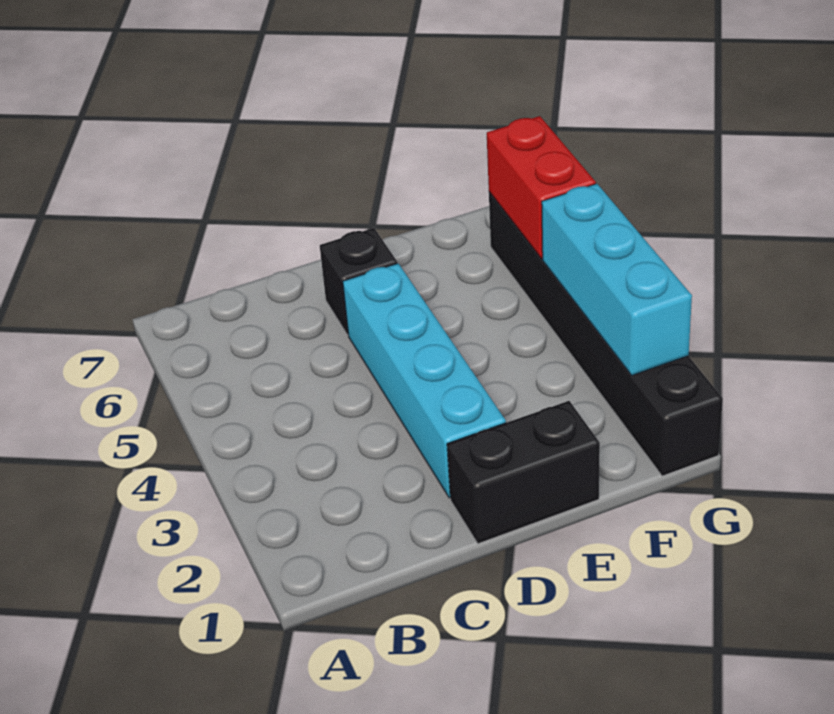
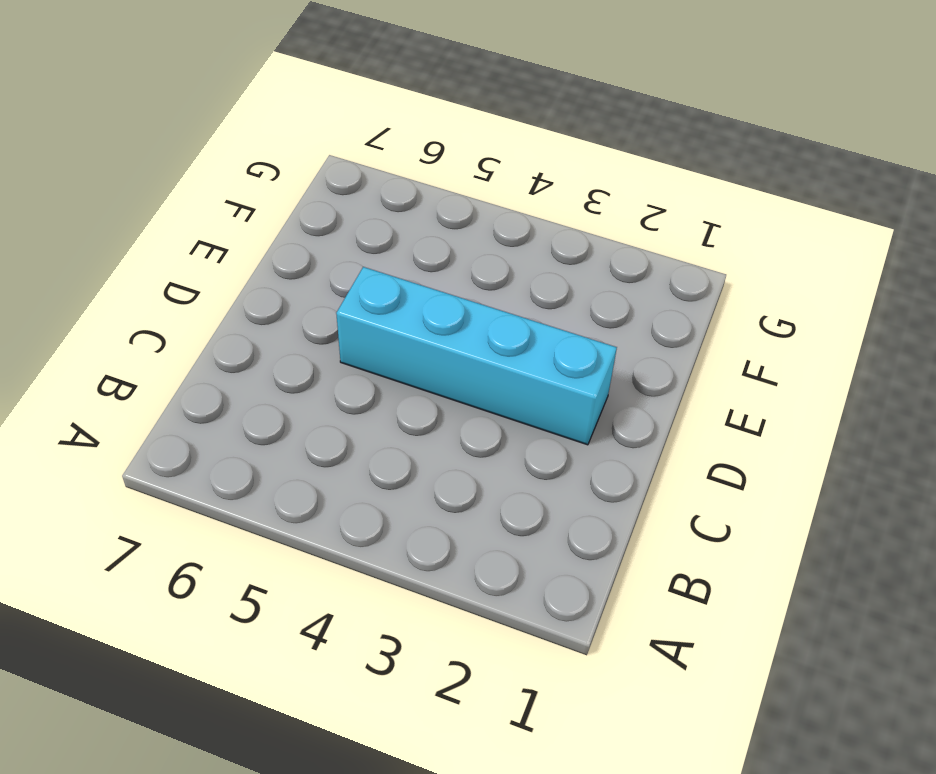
none -> black brick D1:E1 level 1
none -> black brick D6 level 1

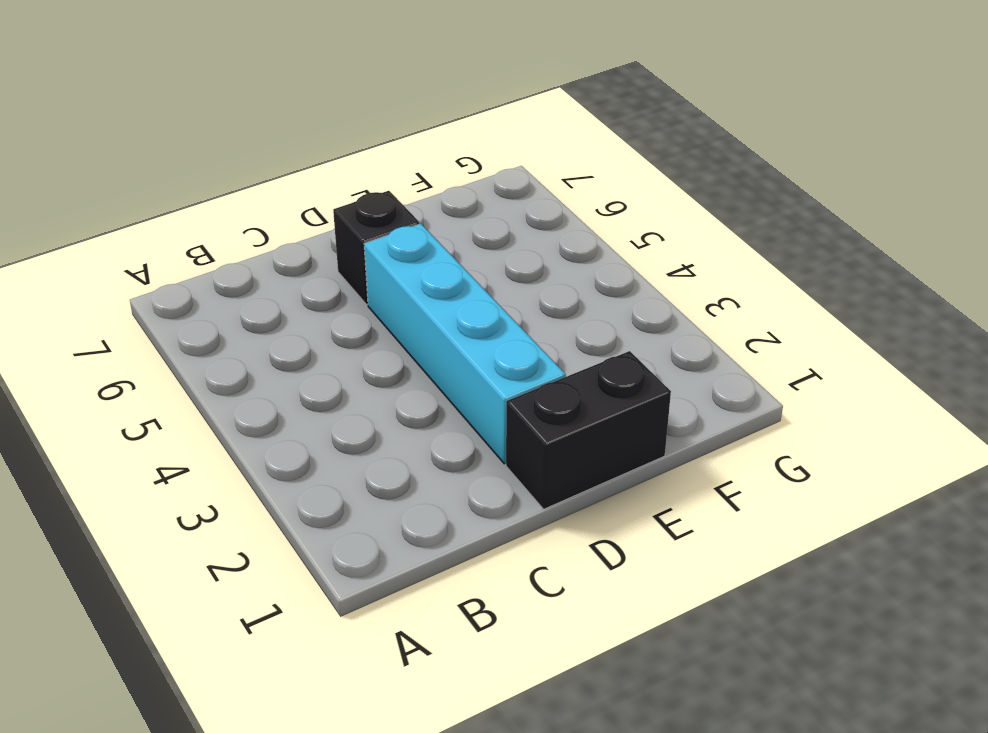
none -> black brick G1:G6 level 1
none -> cyan brick G2:G4 level 2

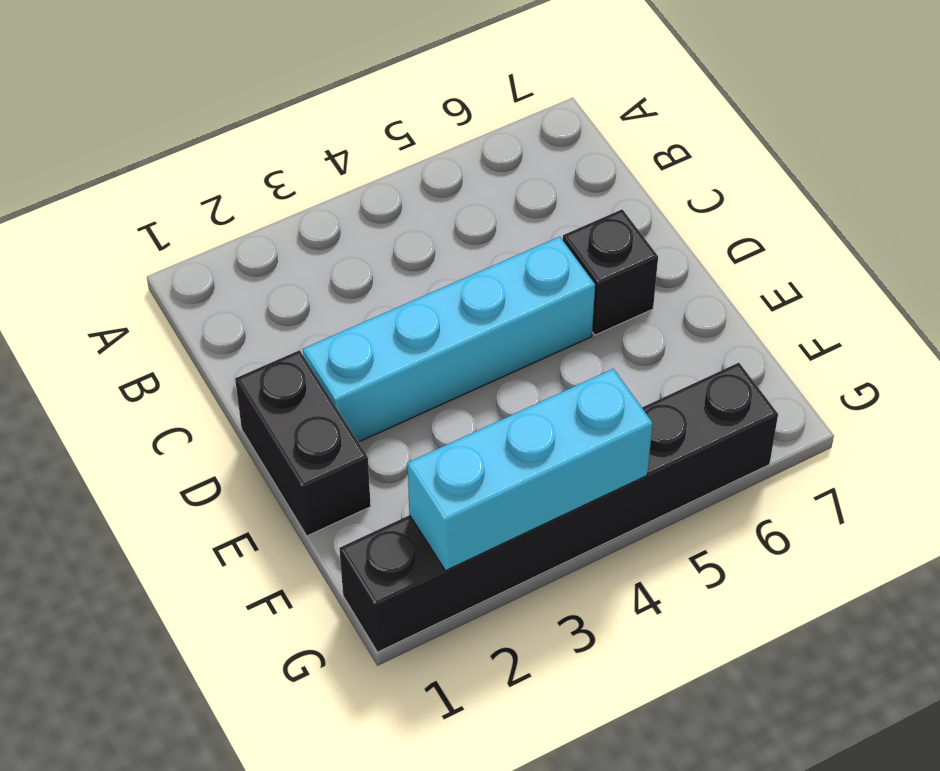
none -> red brick G5:G6 level 2

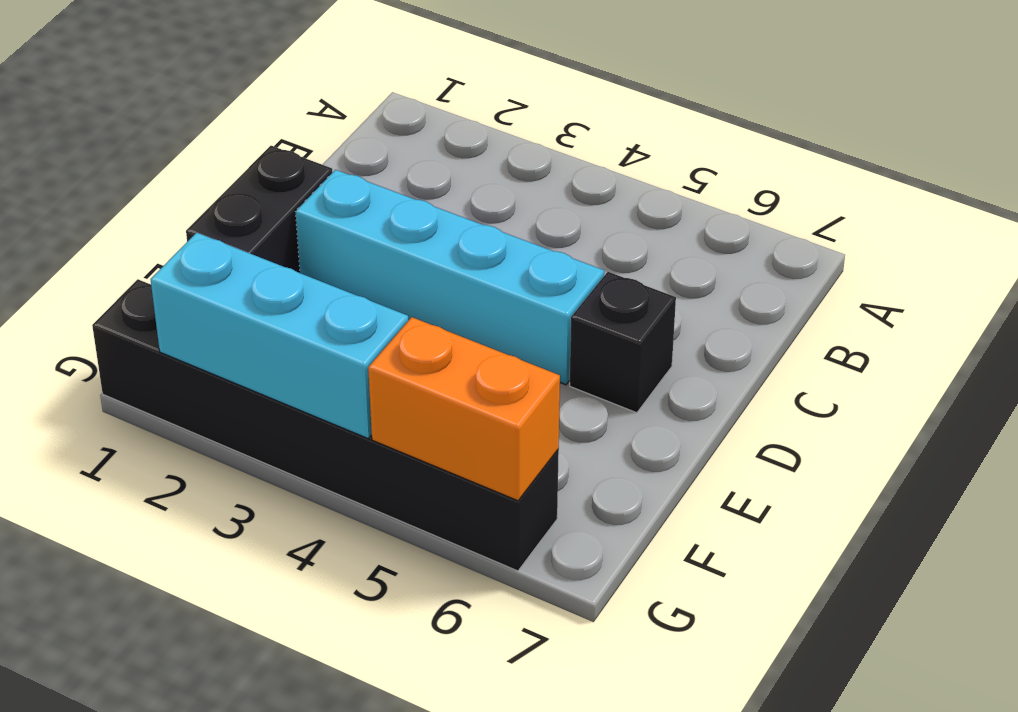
orange brick G5:G6 level 2 -> red brick G5:G6 level 2

